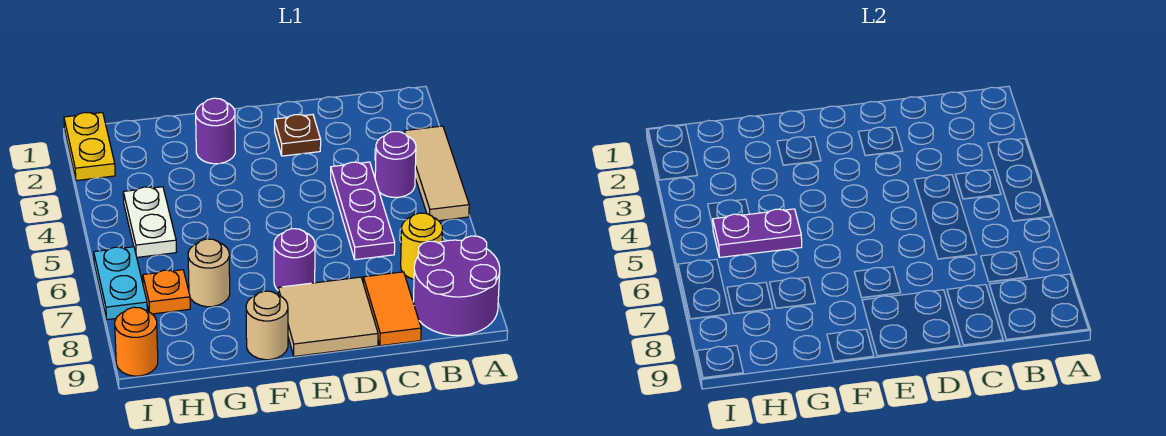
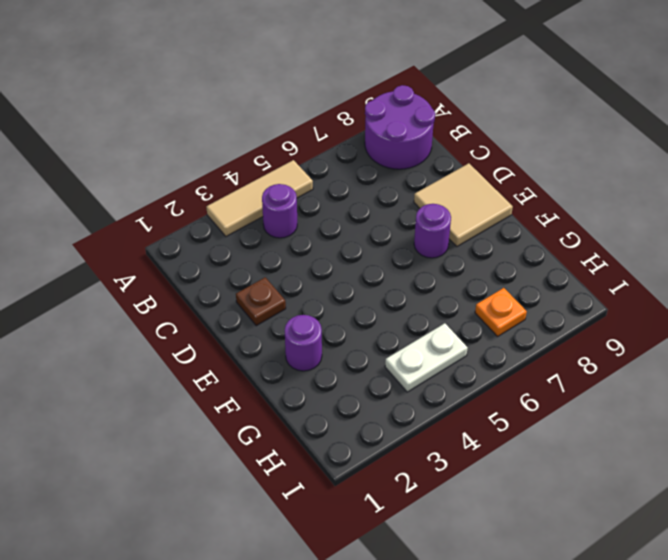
none -> yellow round brick B7 level 1
none -> purple plate C4:C6 level 1
none -> orange tile C8:C9 level 1

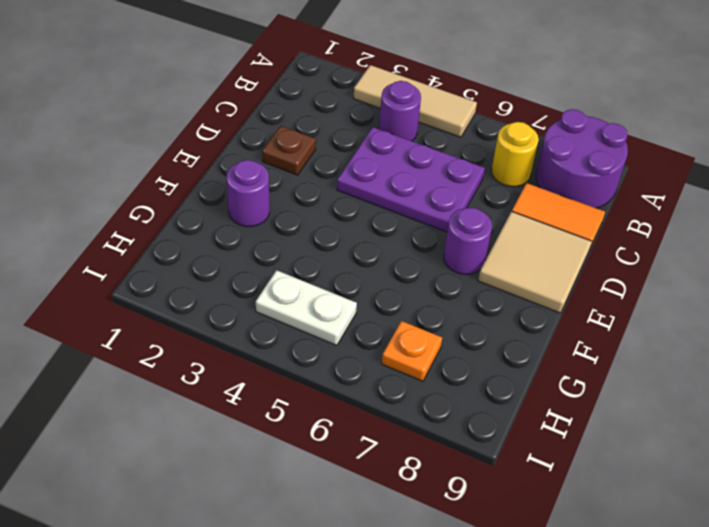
purple plate C4:D6 level 1 -> purple plate C4:C6 level 1
none -> tan round brick F9 level 1
none -> tan round brick G7 level 1
none -> yellow plate I1:I2 level 1

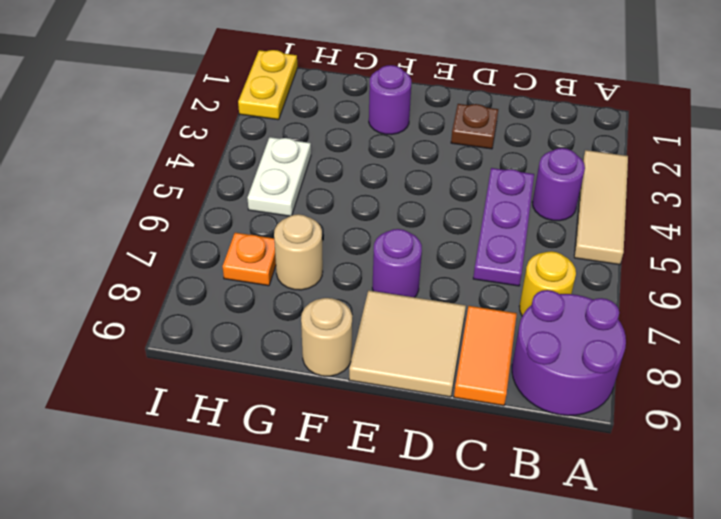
none -> cyan plate I6:I7 level 1
none -> orange round brick I9 level 1
none -> purple plate G5:H5 level 2

